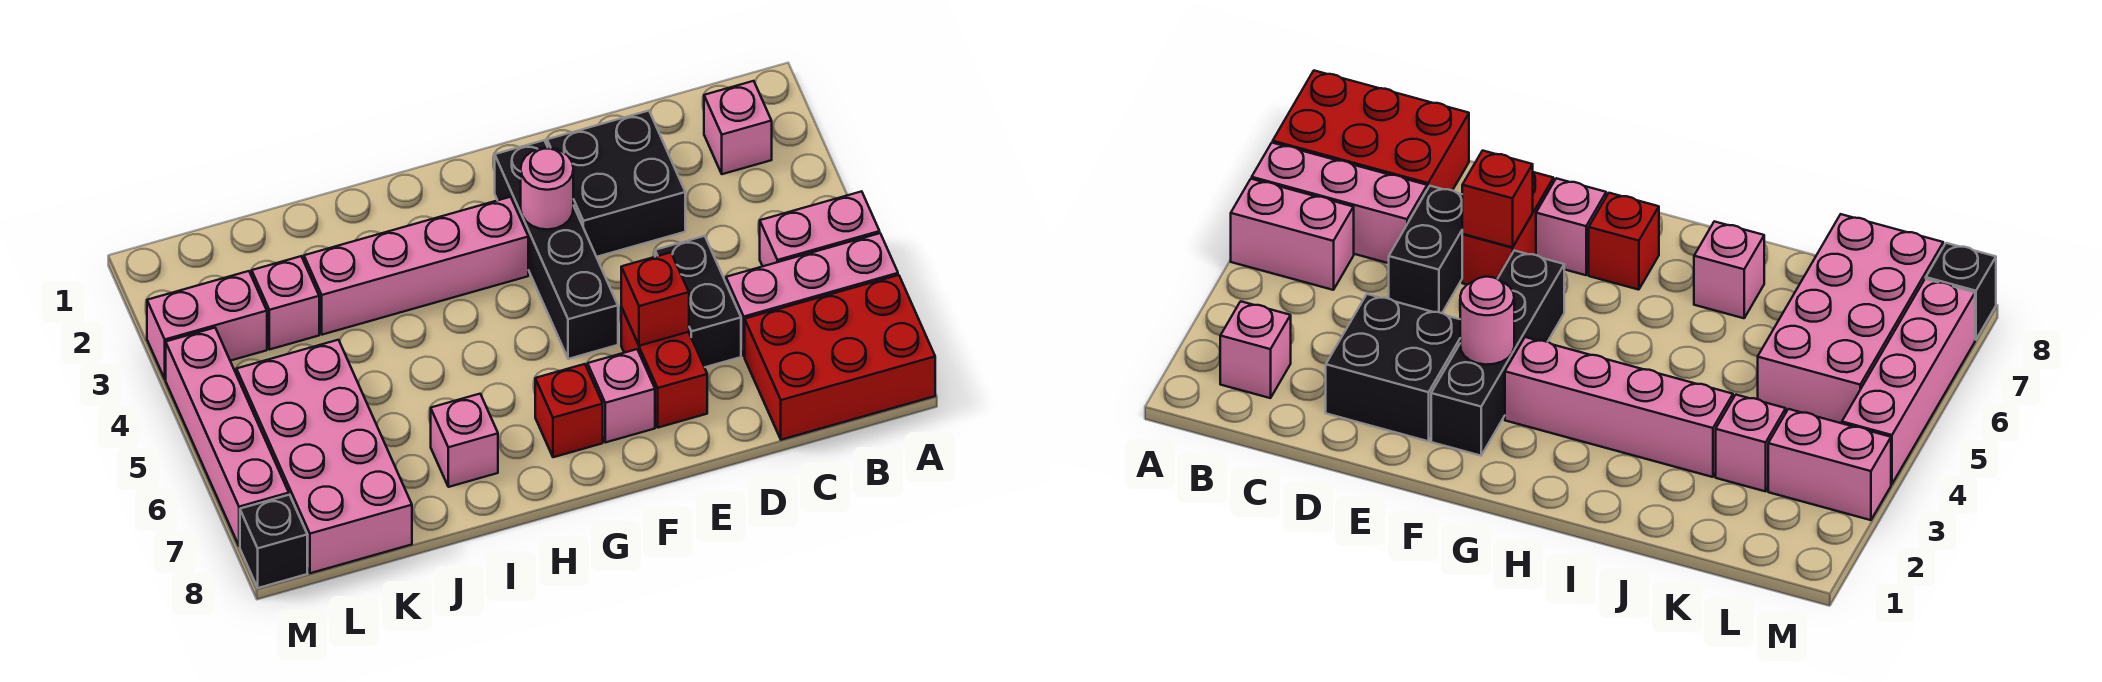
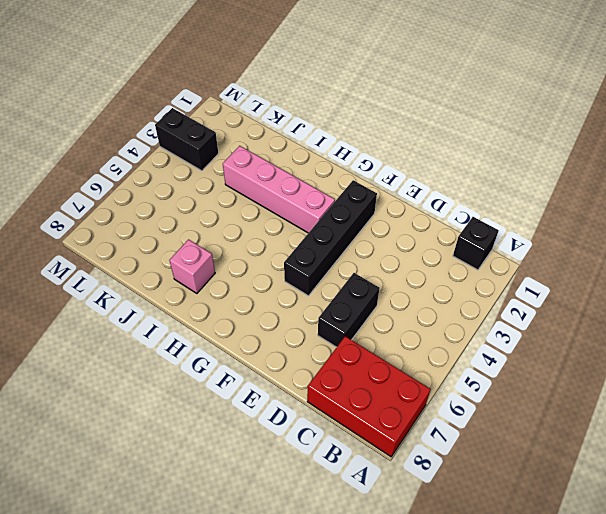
black brick B1 level 1 -> black brick M8 level 1
black brick L3:M3 level 1 -> pink brick L3:M3 level 1
none -> pink brick A5:B5 level 1
none -> pink brick A6:C6 level 1
none -> pink brick B2 level 1

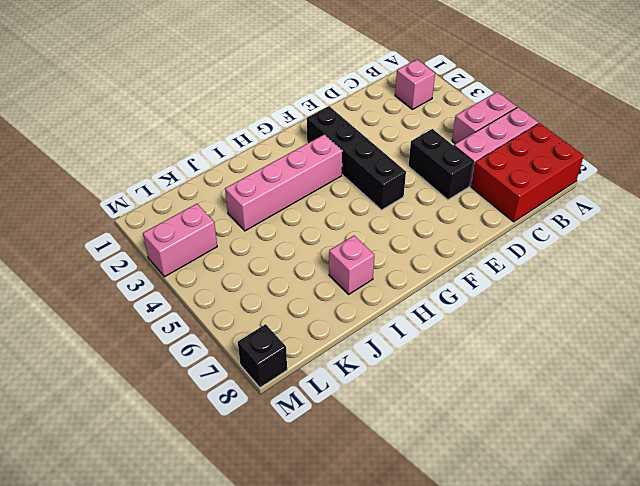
none -> black brick D2:E3 level 1
none -> red brick E6:E7 level 1
none -> pink brick F7 level 1

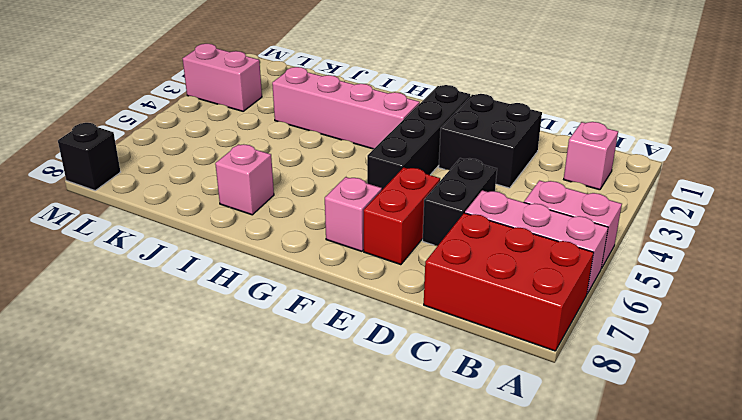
none -> red brick G7 level 1
none -> pink brick K3 level 1
none -> pink brick K5:L8 level 1

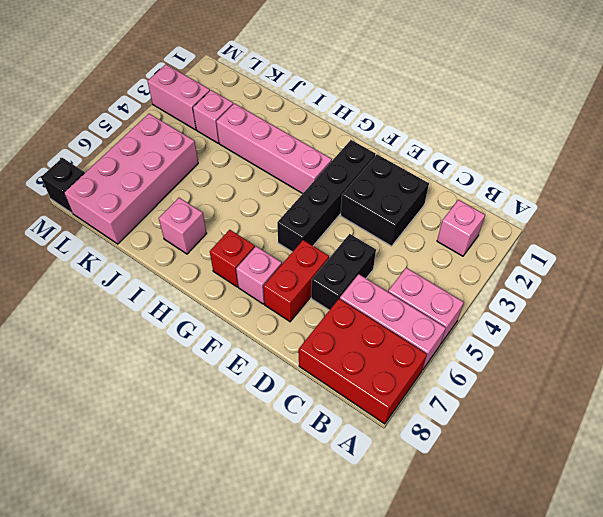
none -> pink brick M4:M7 level 1
none -> red brick E6 level 2
none -> pink round brick F3 level 2

